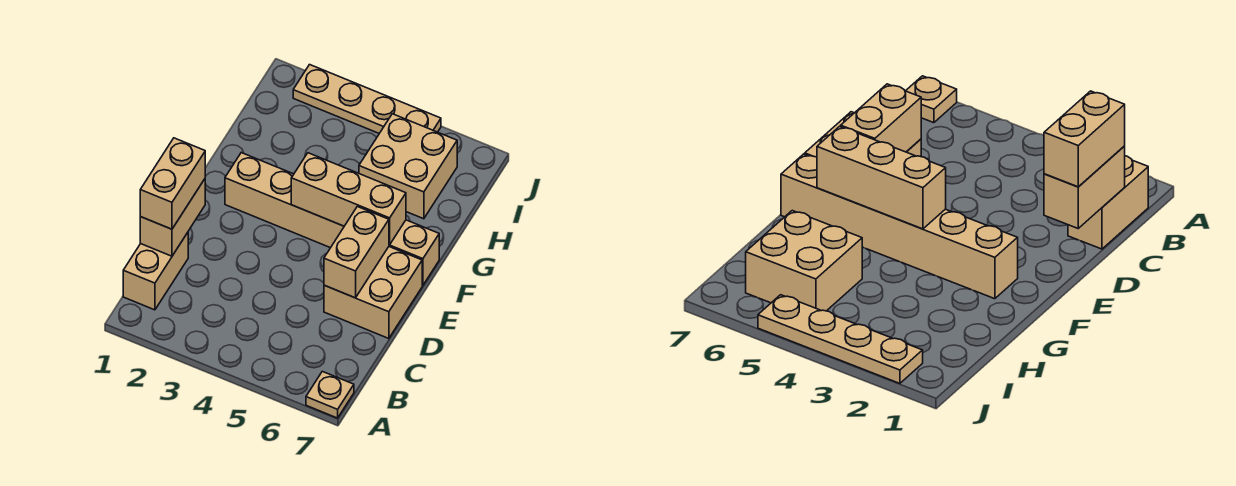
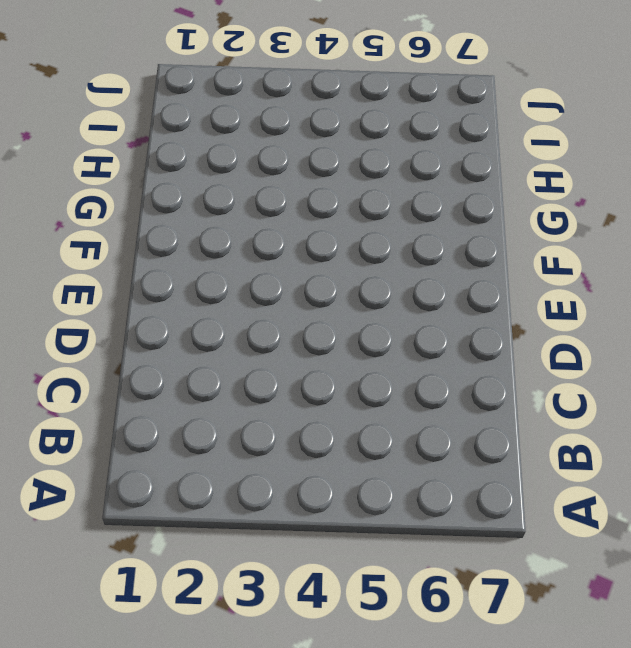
none -> tan plate A7 level 1
none -> tan brick B1:C1 level 1

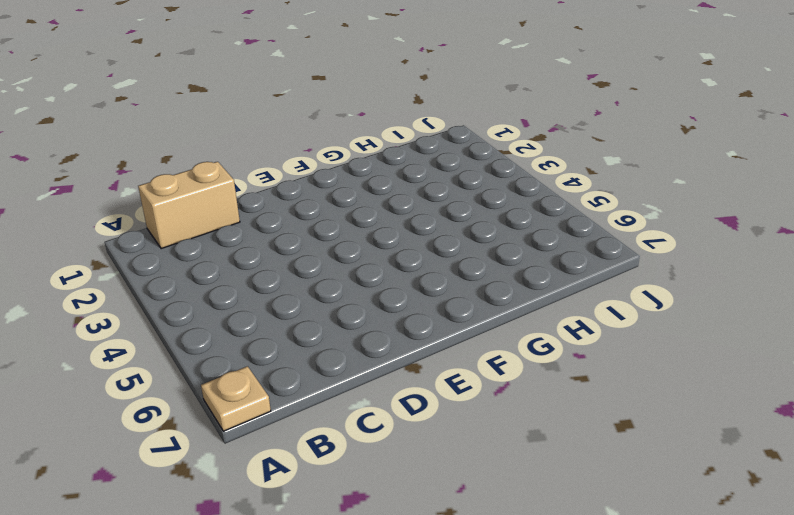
none -> tan brick D6:E7 level 1
none -> tan brick F2:F7 level 1

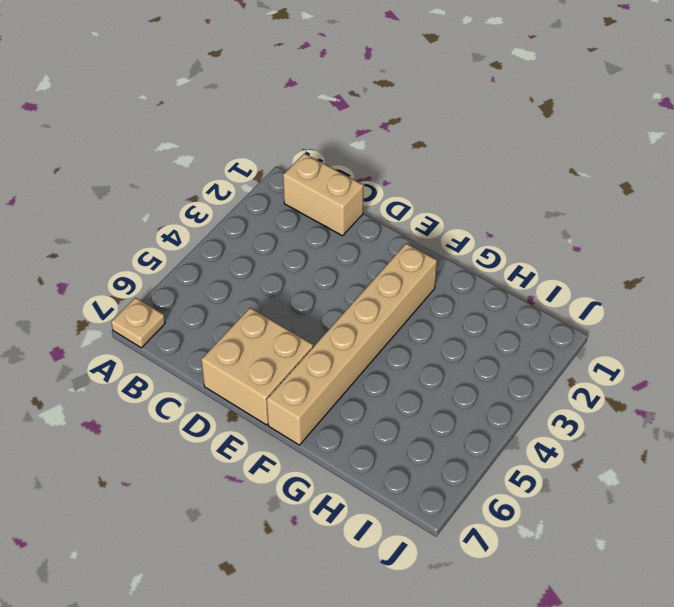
none -> tan brick H5:I6 level 1
none -> tan plate J2:J5 level 1

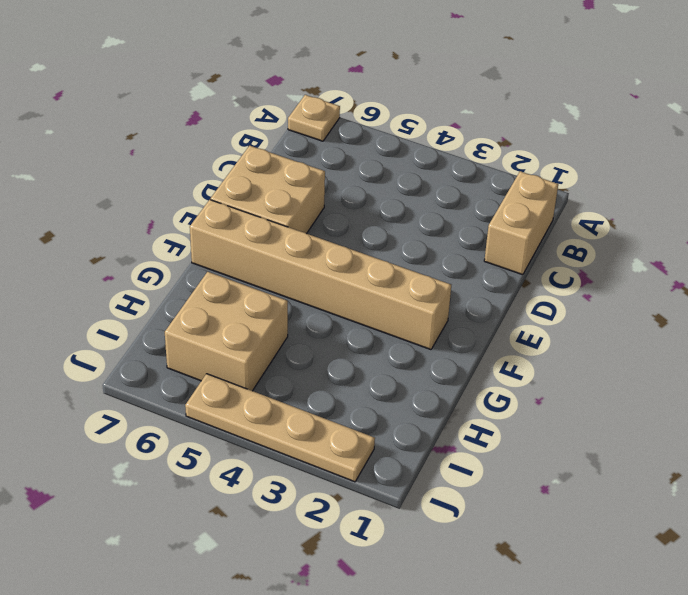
none -> tan brick C1:D1 level 2
none -> tan brick D6:E6 level 2

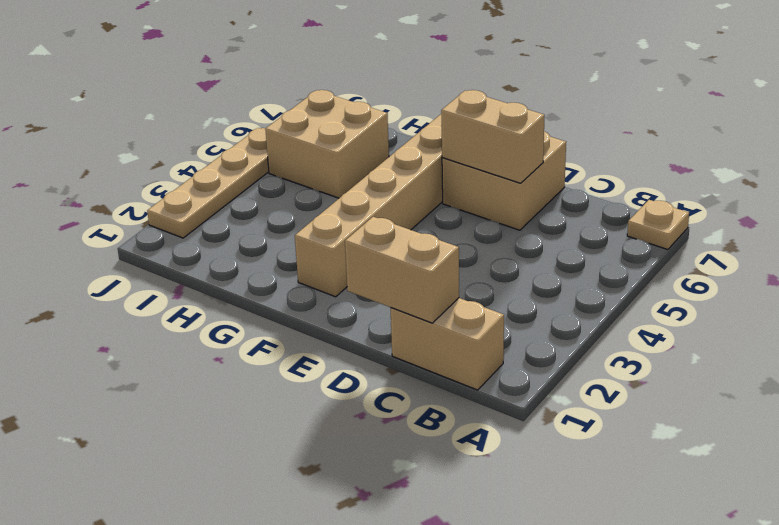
none -> tan brick F4:F6 level 2
none -> tan brick C1:D1 level 3

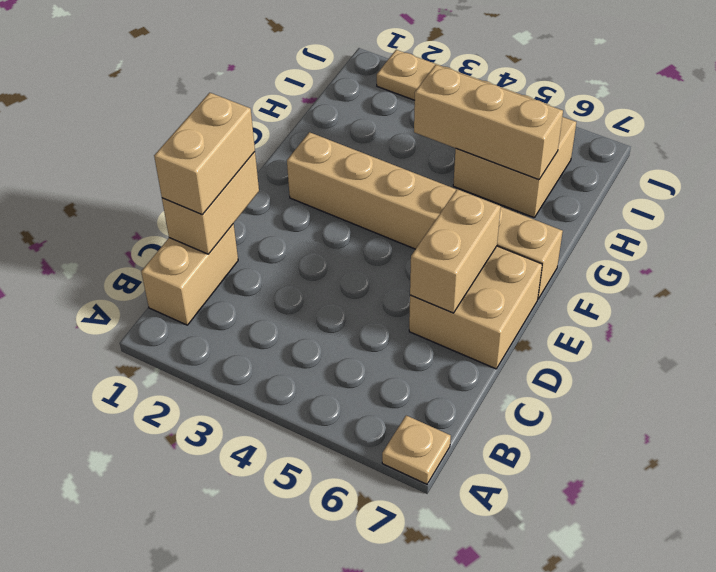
tan brick H4:H6 level 2 -> tan brick F4:F6 level 2

